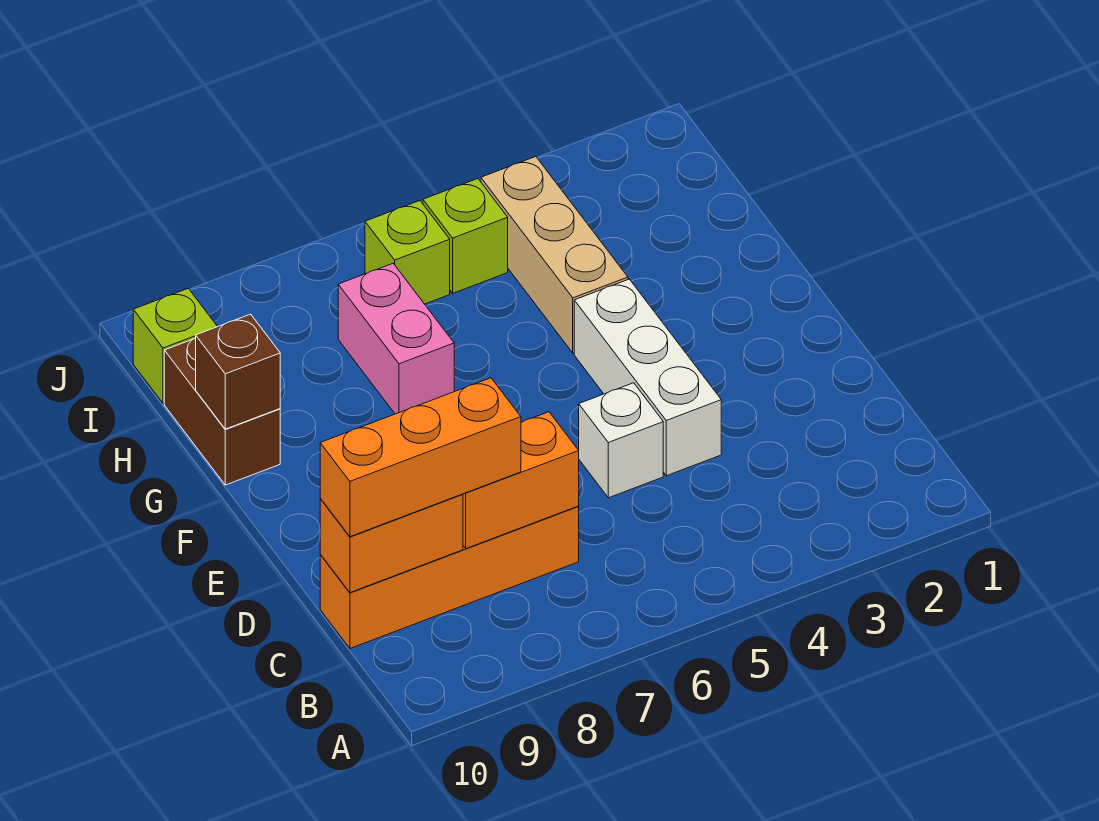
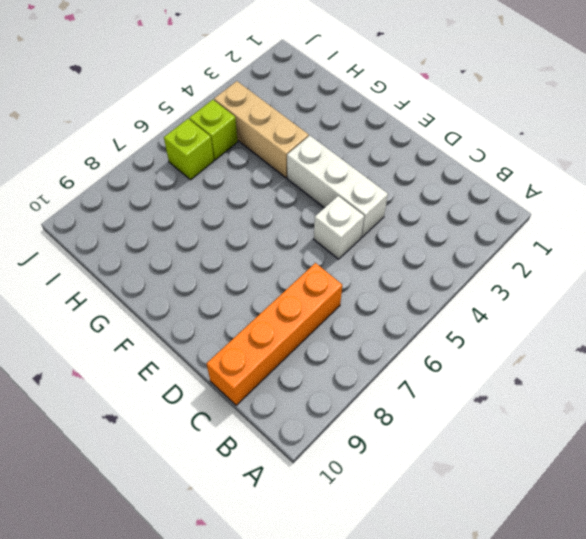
none -> pink brick G7:H7 level 1
none -> brown brick G10:H10 level 1
none -> lime brick I10 level 1

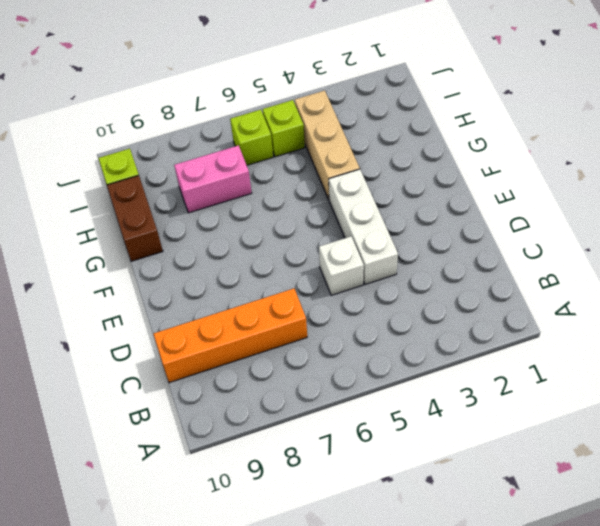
pink brick H7:H8 level 1 -> pink brick G7:H7 level 1
none -> orange brick C7:C8 level 2
none -> orange brick C9:C10 level 2
none -> brown brick G10 level 2

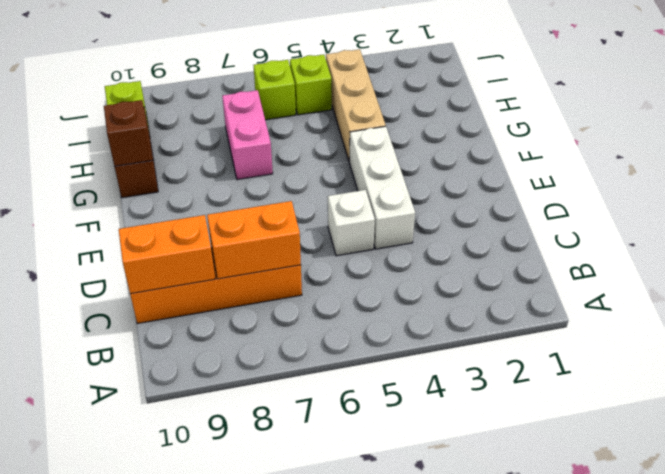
none -> orange brick C8:C10 level 3

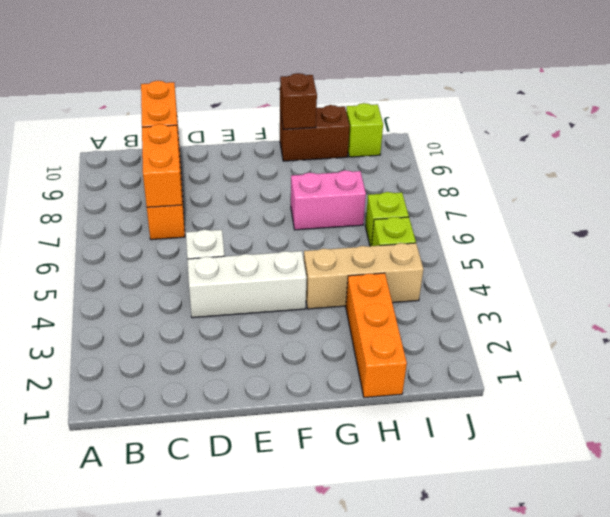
orange brick H1:H3 level 1 -> orange brick C8:C10 level 3

